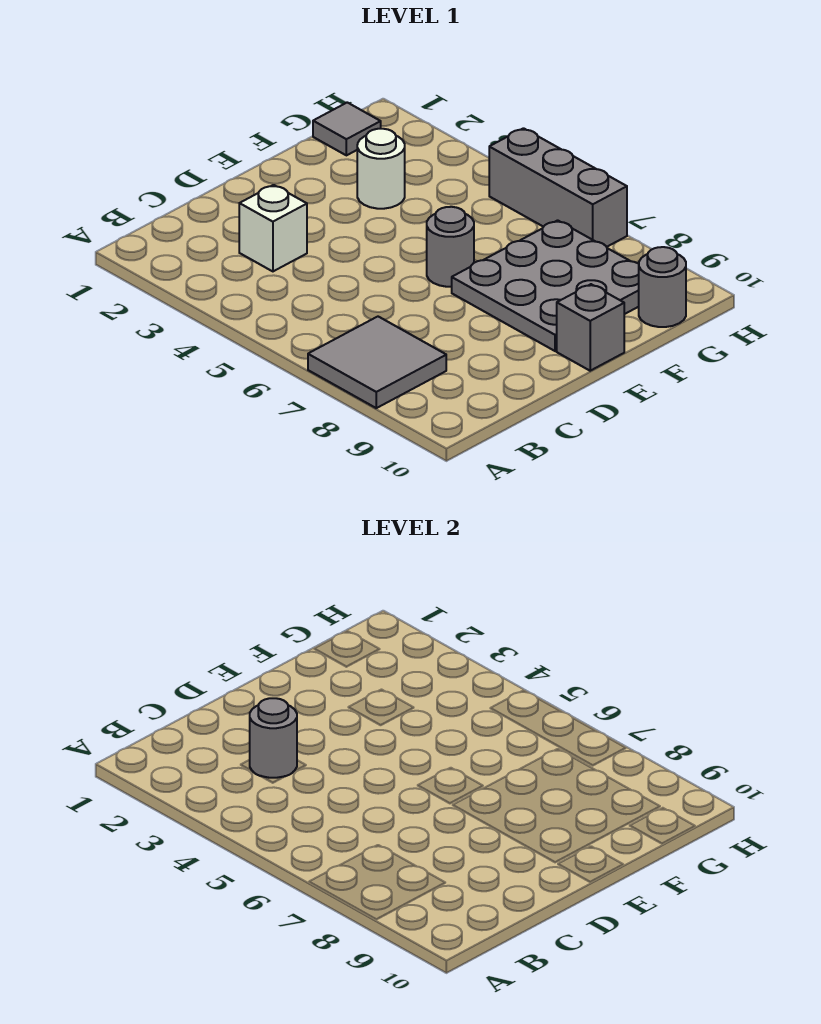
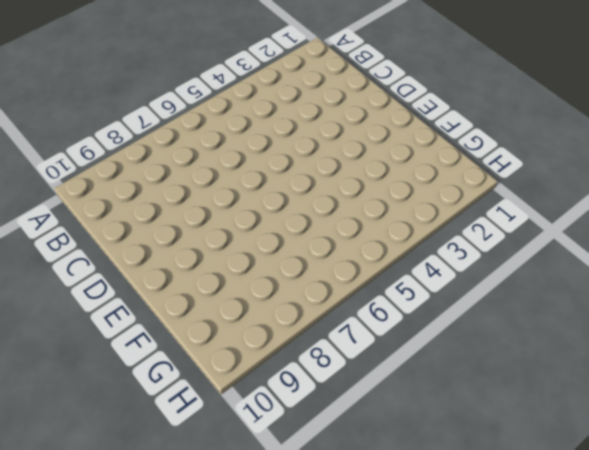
none -> grey tile A7:B8 level 1
none -> white brick C3 level 1

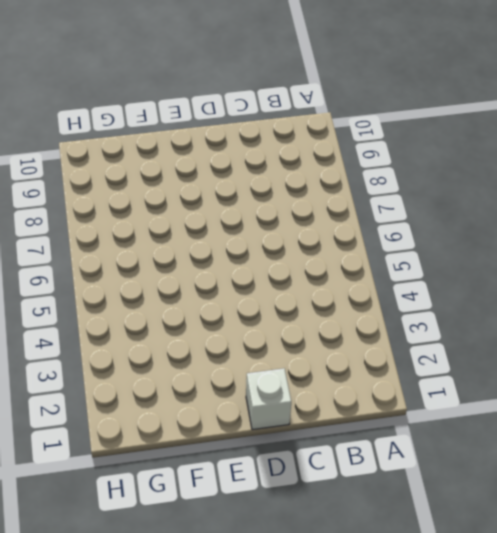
white brick D1 level 1 -> white brick C3 level 1
none -> grey tile A7:B8 level 1
none -> grey round brick E6 level 1

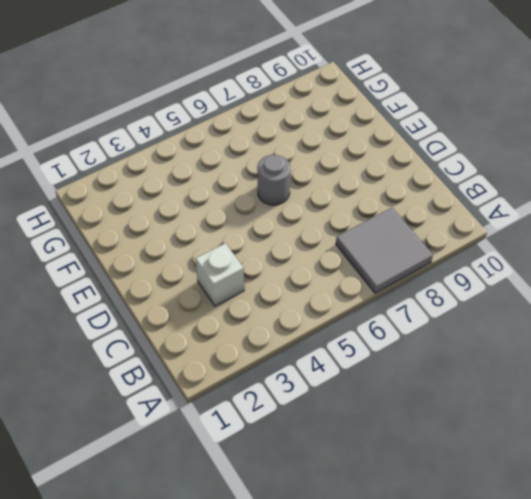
none -> grey plate E7:G9 level 1
none -> grey brick E10 level 1

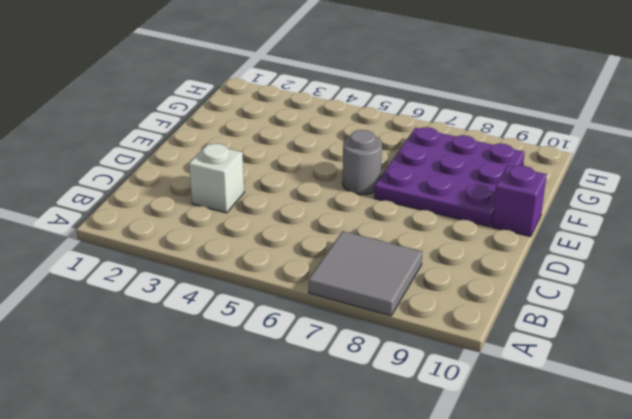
purple plate E7:G9 level 1 -> grey plate E7:G9 level 1
purple brick E10 level 1 -> grey brick E10 level 1
none -> white round brick F3 level 1
none -> grey tile G1 level 1

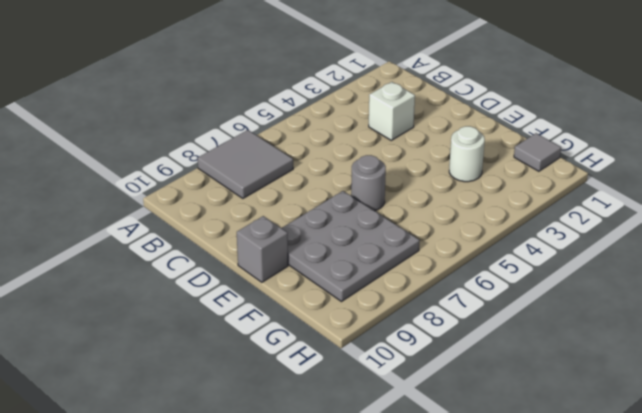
none -> grey round brick G10 level 1
none -> grey brick H5:H7 level 1

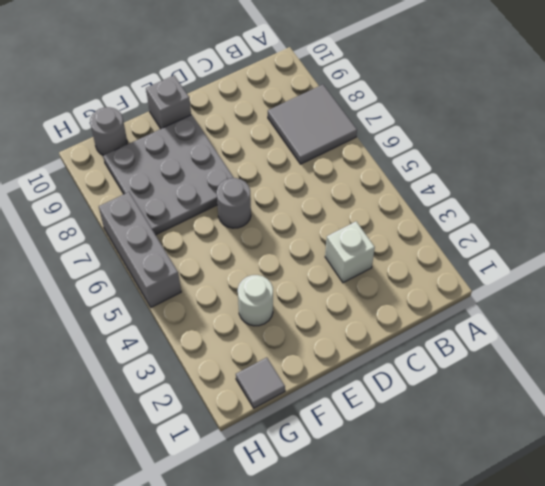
none -> grey round brick C3 level 2

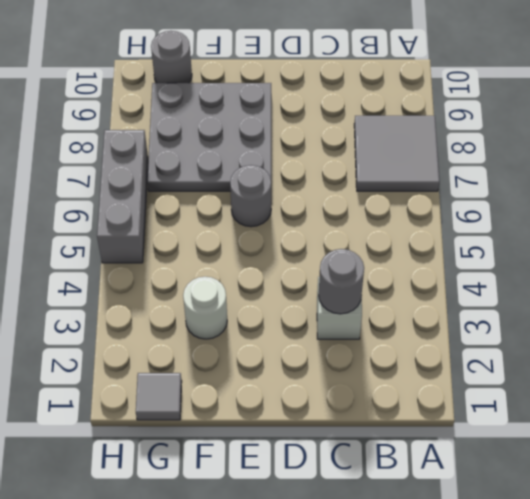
none -> grey brick E10 level 1

